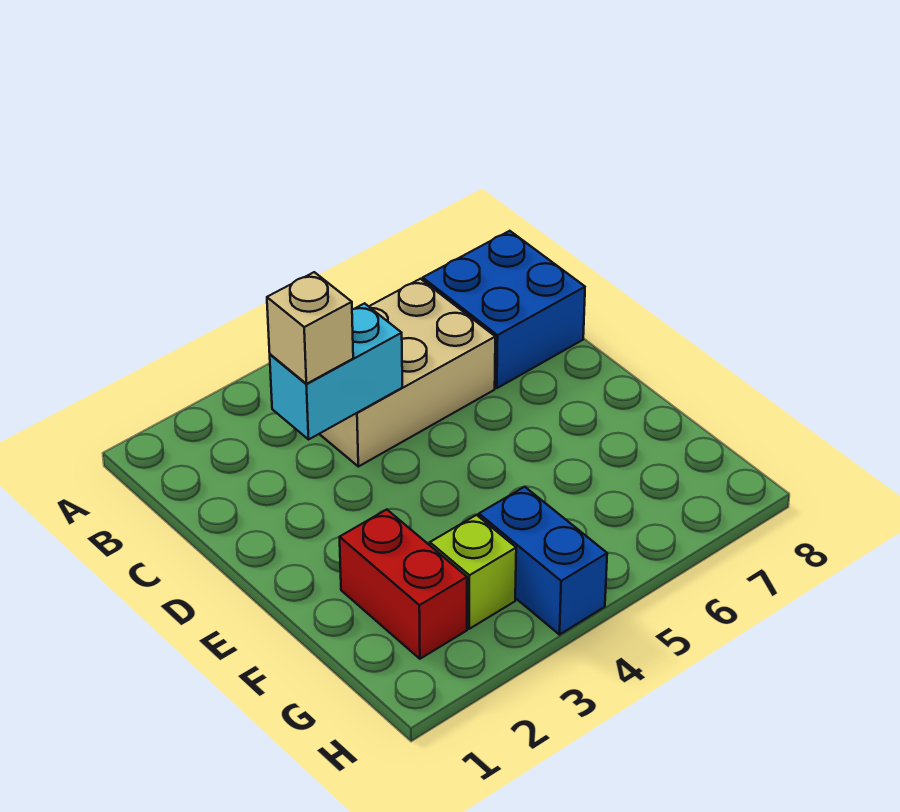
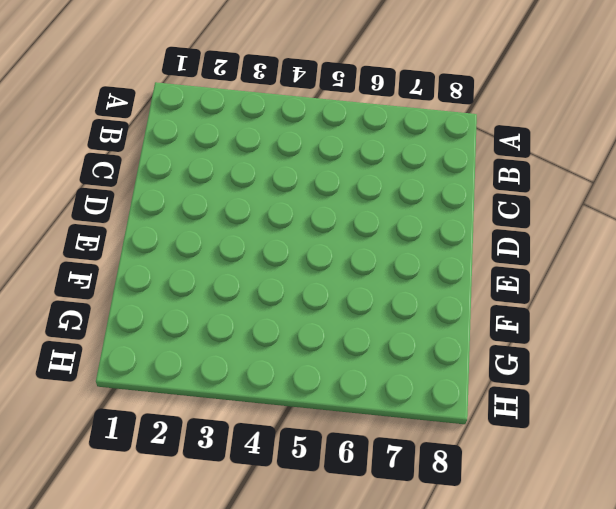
none -> tan brick B4:C6 level 1
none -> blue brick B7:C8 level 1

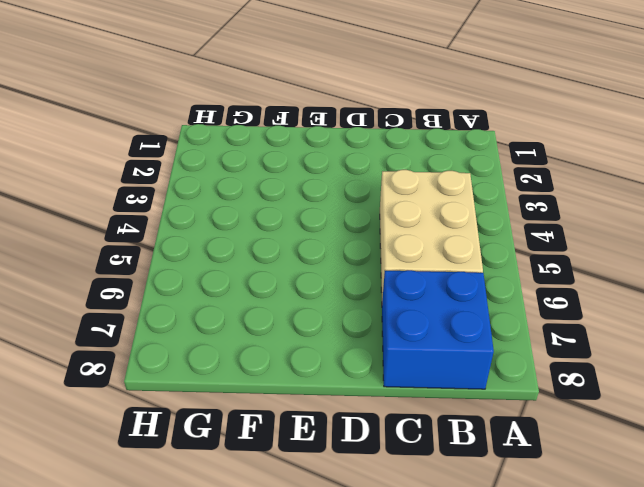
none -> red brick F2:G2 level 1
none -> lime brick G3 level 1

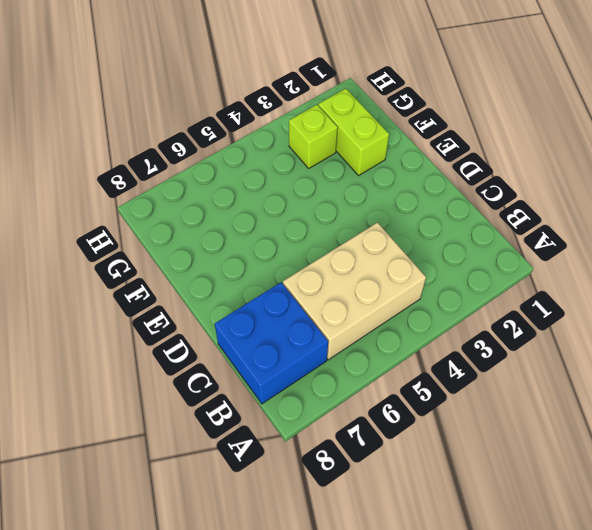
lime brick F2:G2 level 1 -> red brick F2:G2 level 1
none -> blue brick G4:H4 level 1
none -> cyan brick C3:C4 level 2

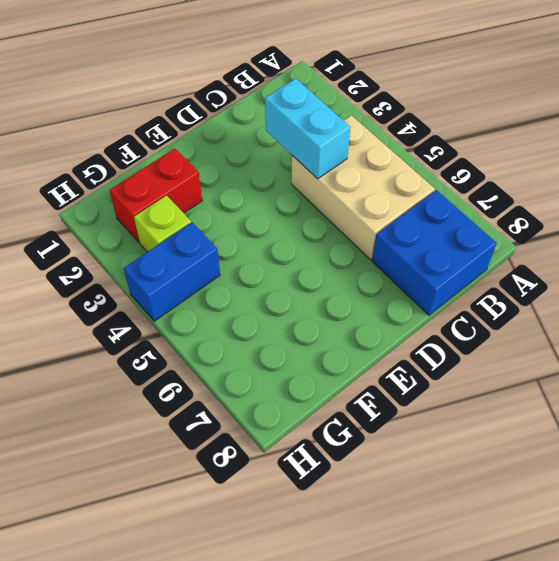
none -> tan brick C3 level 3

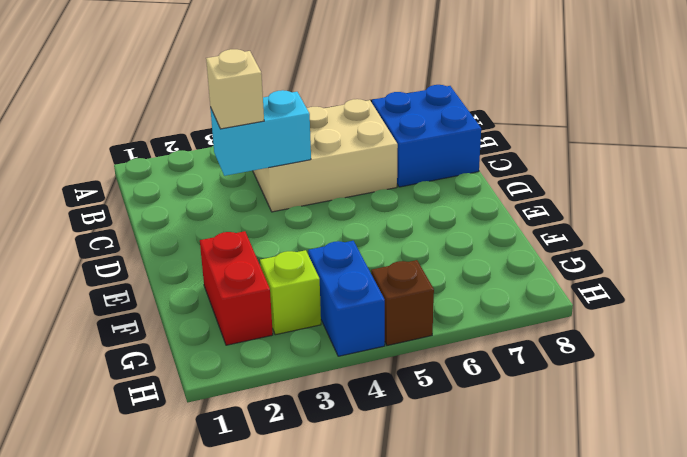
brown brick H5 level 1 -> none

